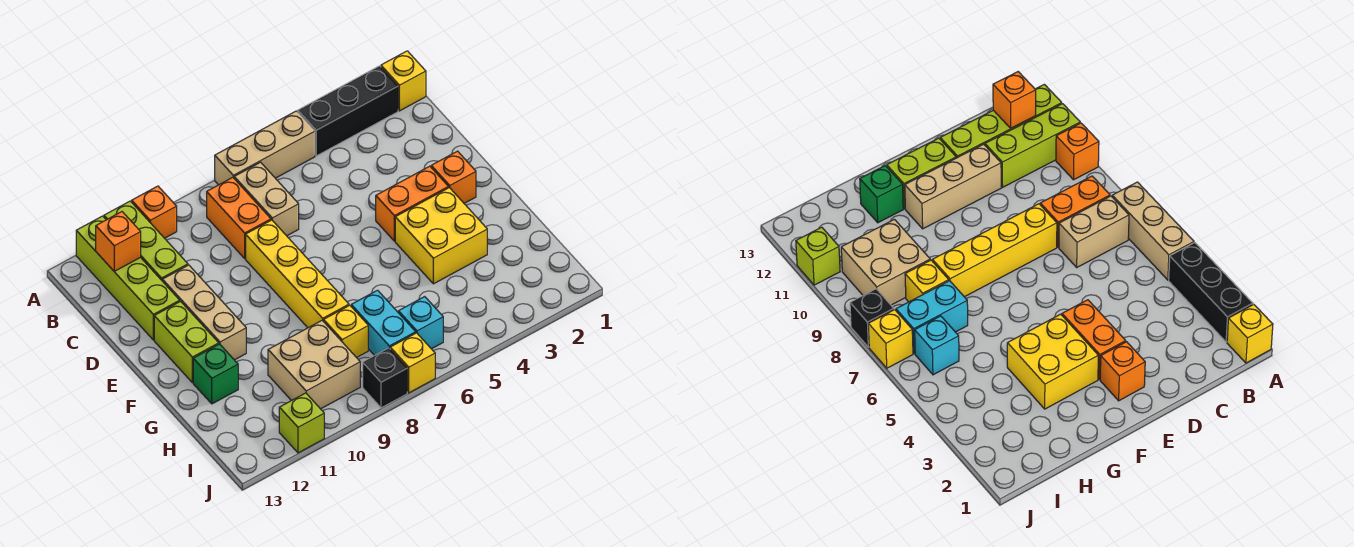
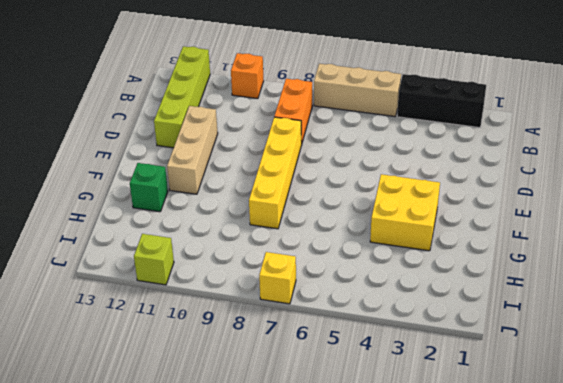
none -> yellow brick A1 level 1
none -> lime brick A11:C11 level 1
none -> tan brick B7:C7 level 1

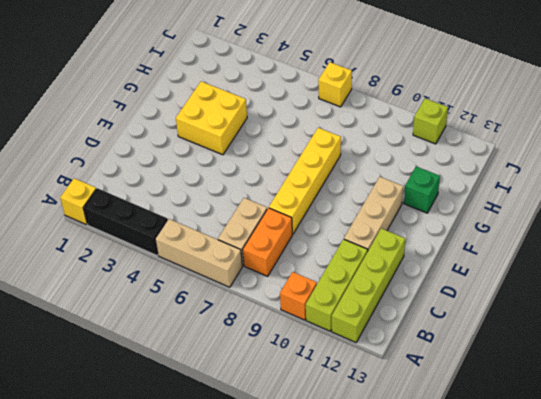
none -> orange brick E2 level 1
none -> orange brick E3:E4 level 1
none -> lime brick E12:F12 level 1

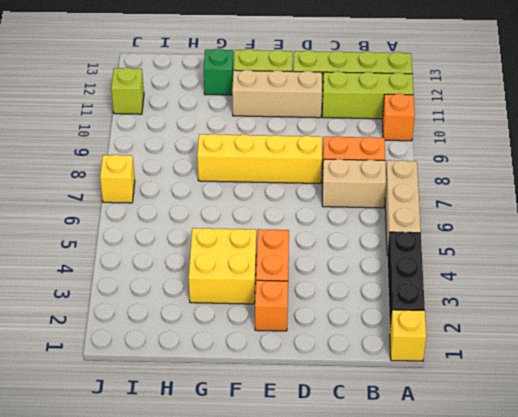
none -> cyan brick H7:I7 level 1
none -> yellow brick H8 level 1
none -> tan brick H9:I10 level 1

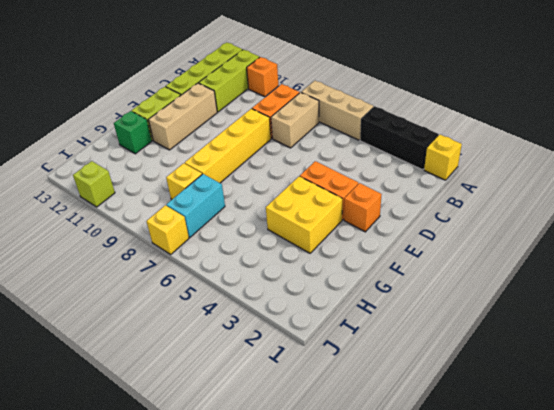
none -> tan brick H9:I10 level 1
none -> cyan brick I6 level 1
none -> black brick J8 level 1

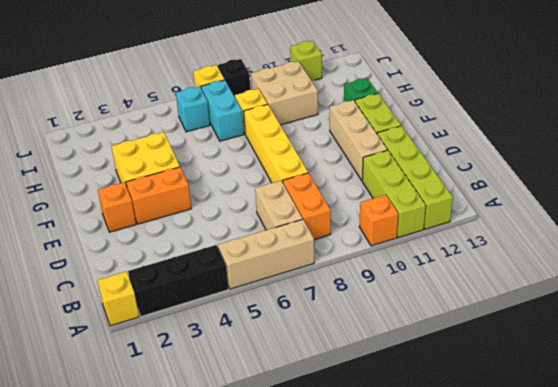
none -> orange brick B12 level 2

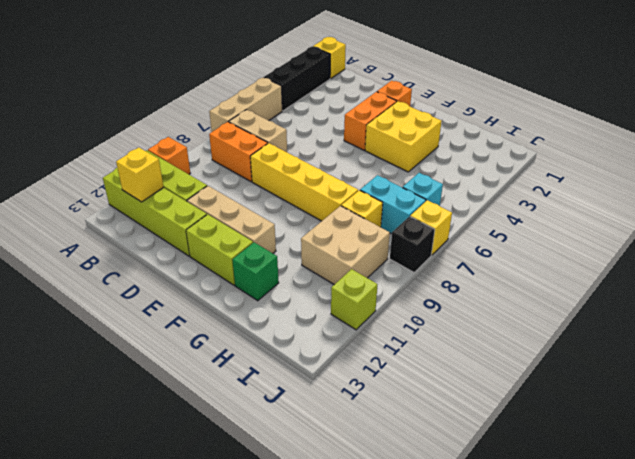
yellow brick B12 level 2 -> orange brick B12 level 2

